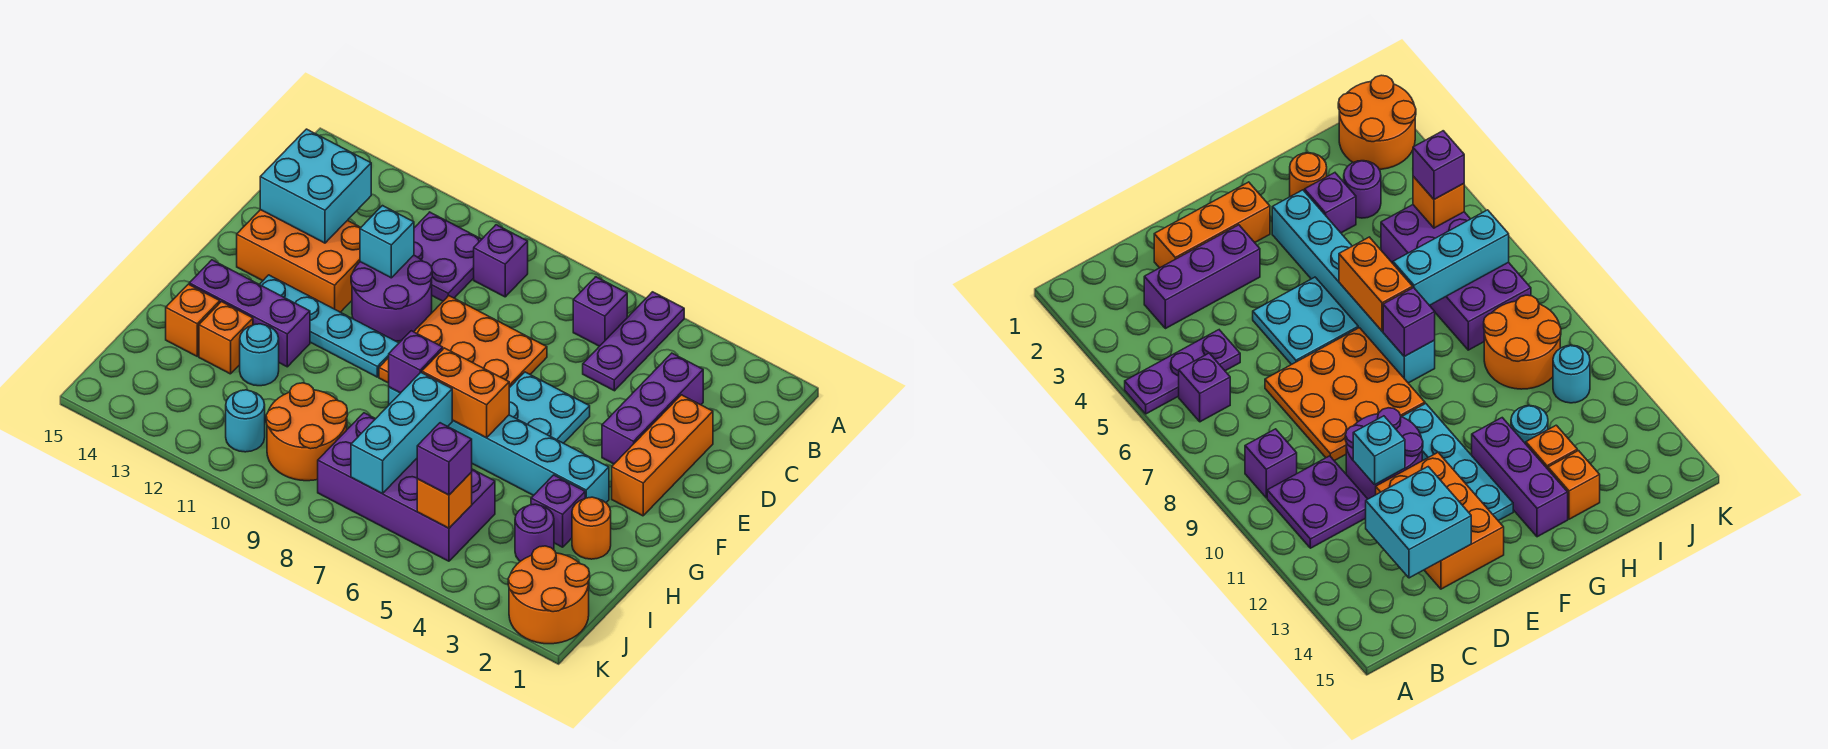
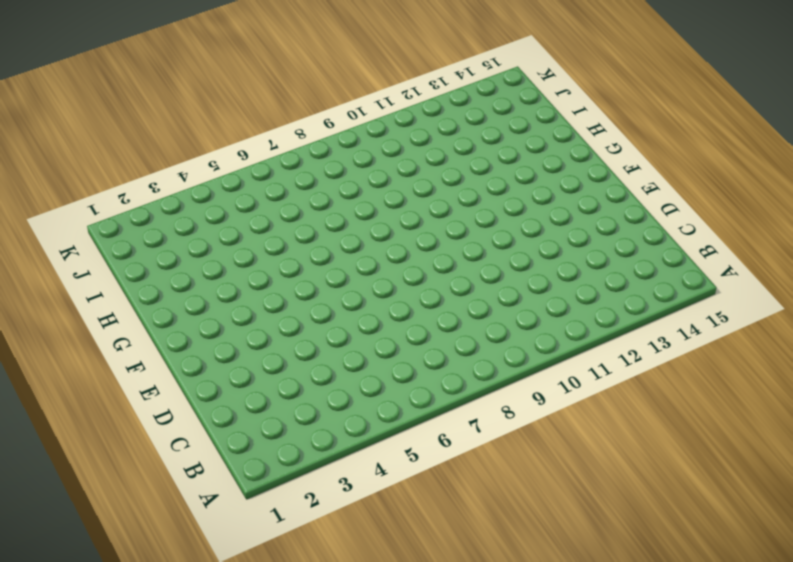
none -> purple plate A5:C5 level 1
none -> purple brick B6 level 1
none -> purple brick B9 level 1
none -> purple plate B10:C11 level 1

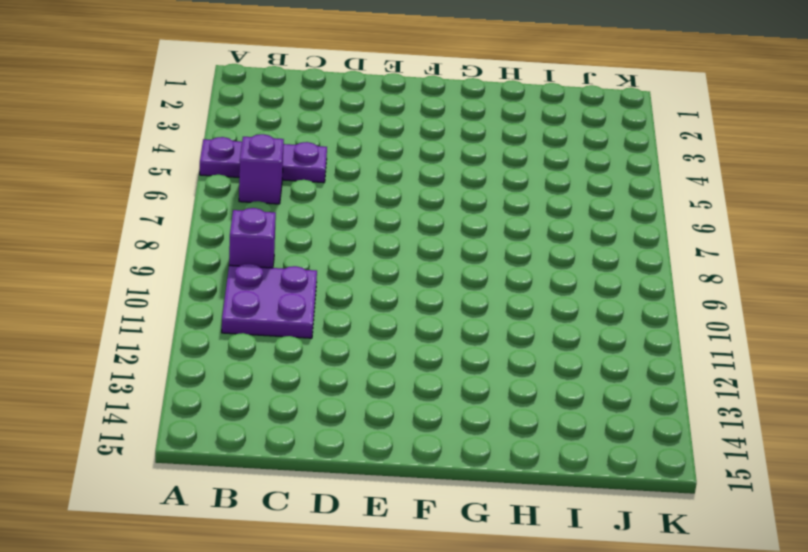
none -> purple brick C3:E3 level 1
none -> orange brick D2:F2 level 1
none -> orange plate D7:F9 level 1
none -> purple round brick D10:E11 level 1

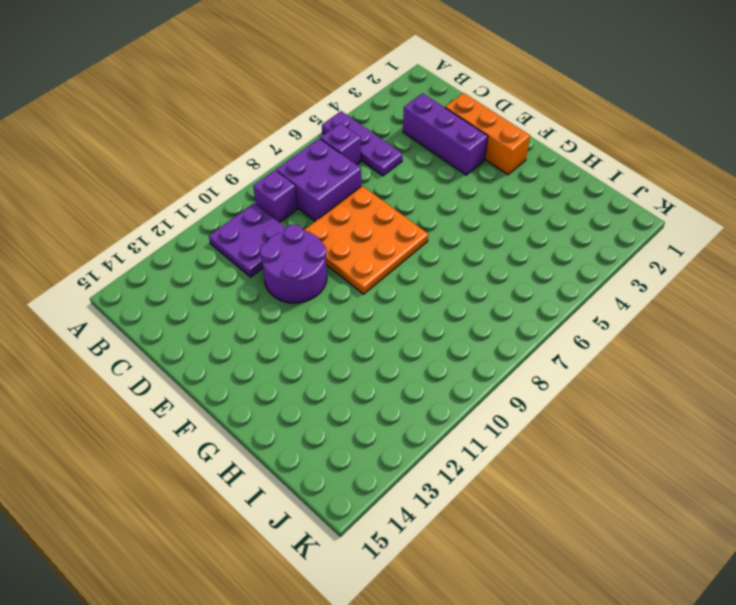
purple brick B7:C8 level 1 -> none
none -> orange brick D12:E14 level 1
none -> cyan plate E5:F6 level 1
none -> cyan plate F10:F13 level 1
none -> cyan brick G3:G8 level 1

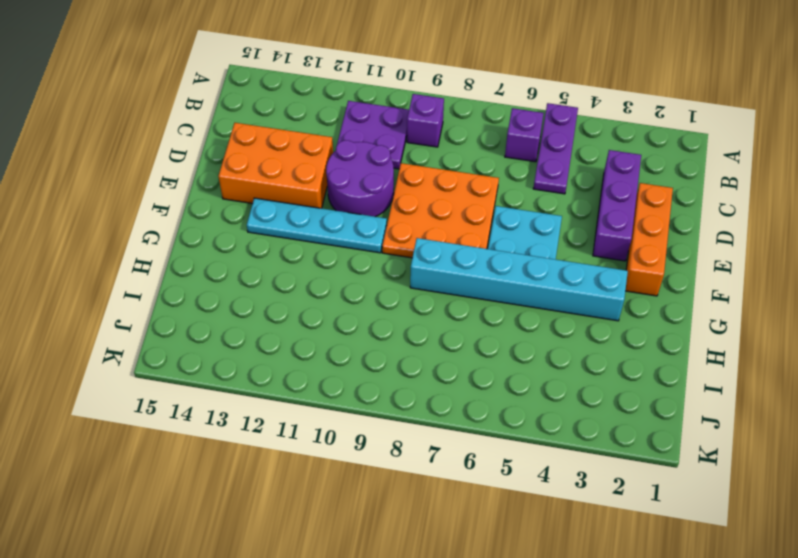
none -> purple brick G12:G14 level 1
none -> orange round brick H2 level 1
none -> purple brick H3 level 1
none -> cyan round brick H12 level 1

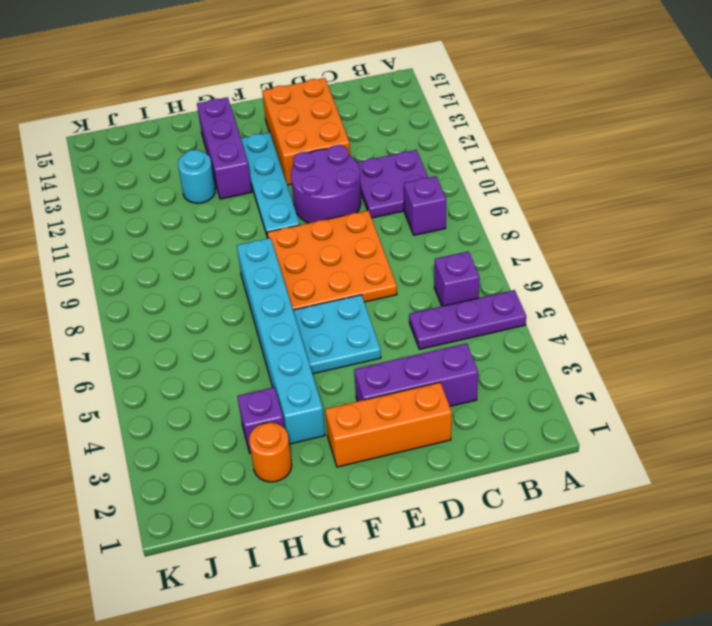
none -> orange brick H13 level 1
none -> orange brick H14 level 1
none -> purple round brick I3 level 1
none -> purple brick I5:J8 level 1

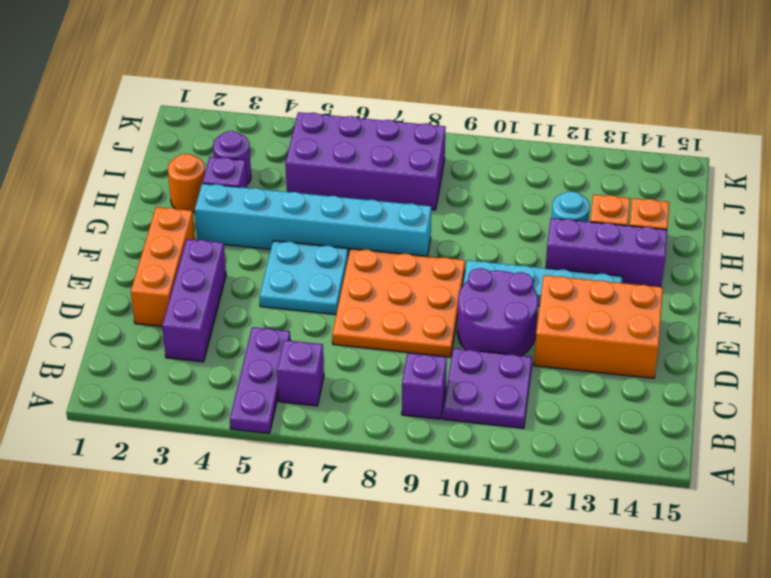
none -> orange round brick I9:J10 level 1
none -> orange round brick J1:K2 level 1
none -> cyan round brick J11 level 1
none -> cyan brick C13:D14 level 2

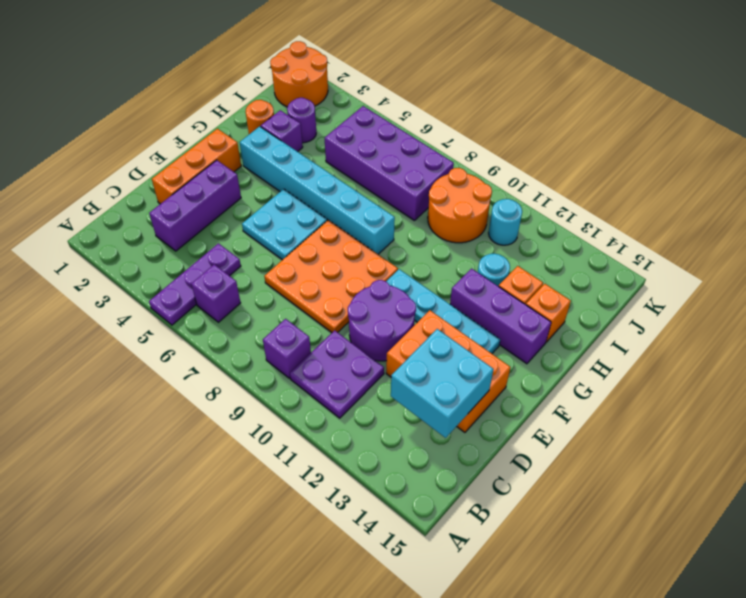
none -> cyan brick D11 level 2
none -> orange brick G6:G7 level 2
none -> purple brick G8 level 2
none -> cyan brick H7:J7 level 2

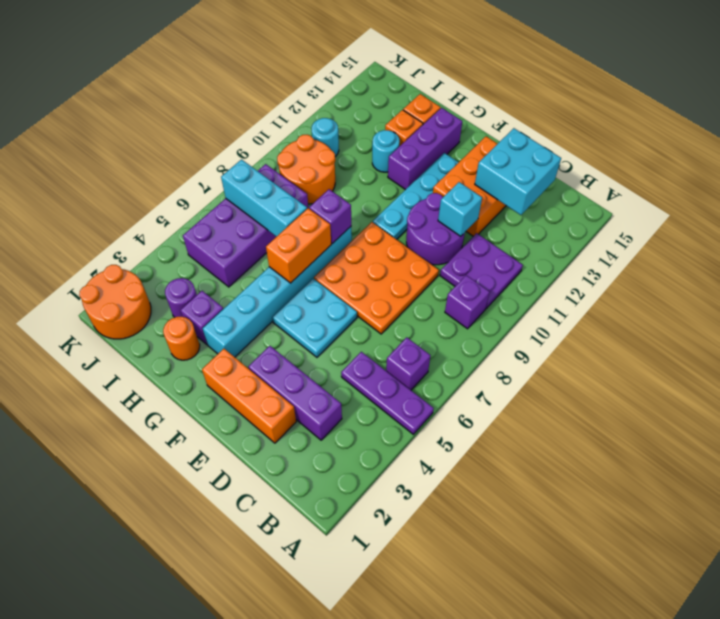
none -> orange brick J5 level 2
none -> purple brick J5 level 3

